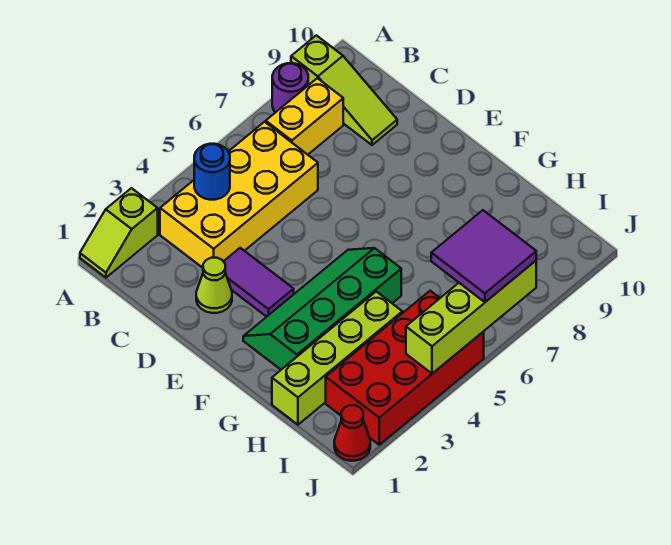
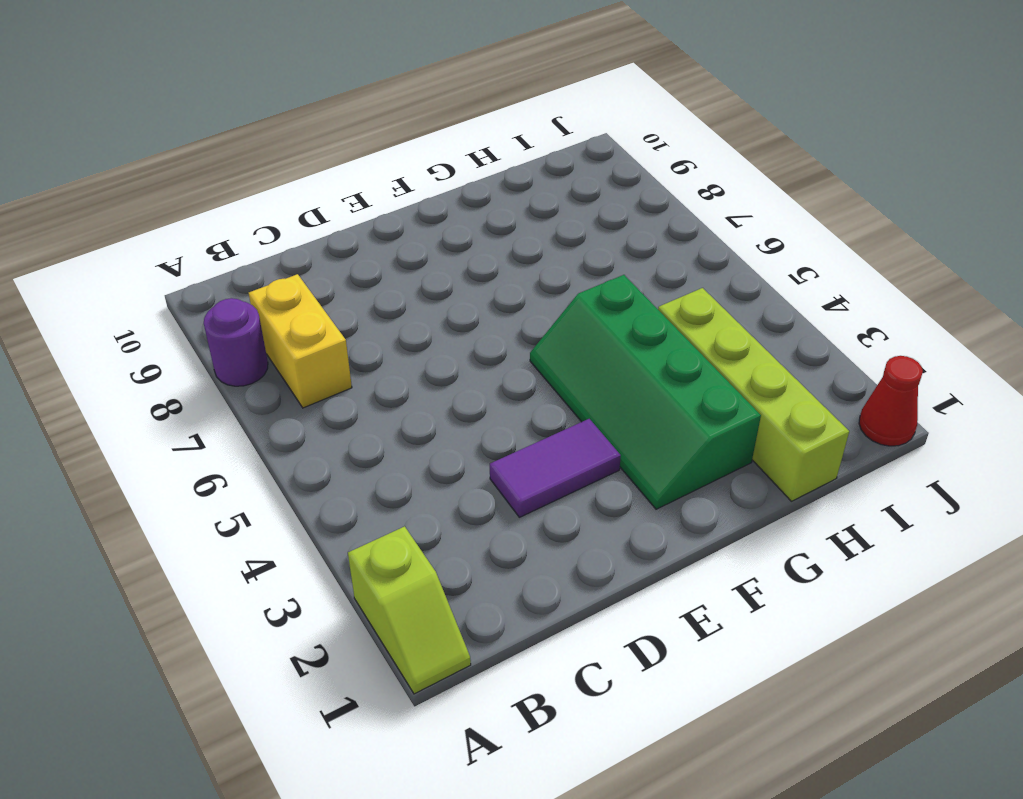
none -> lime slope A9:C9 level 1 top A
none -> yellow brick B3:C6 level 1
none -> lime cone D2 level 1

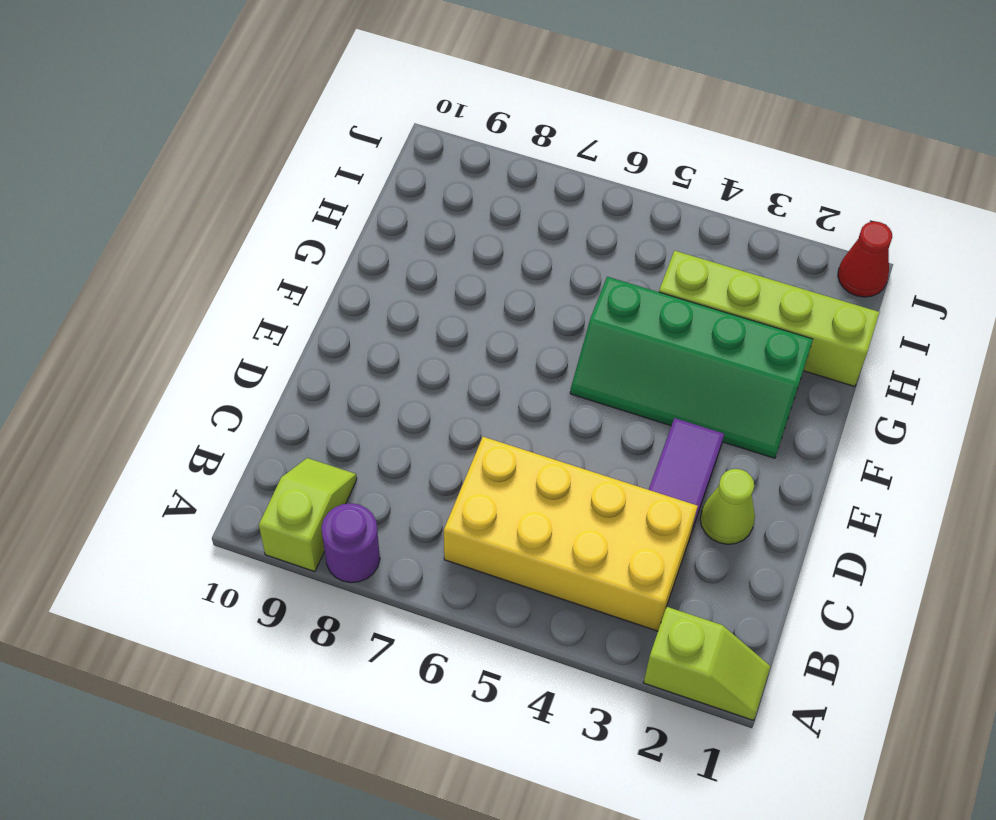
lime slope A9:B9 level 1 top A -> lime slope A9:C9 level 1 top A
none -> yellow brick B7:B8 level 1
none -> red brick I2:J5 level 1
none -> blue round brick B4 level 2

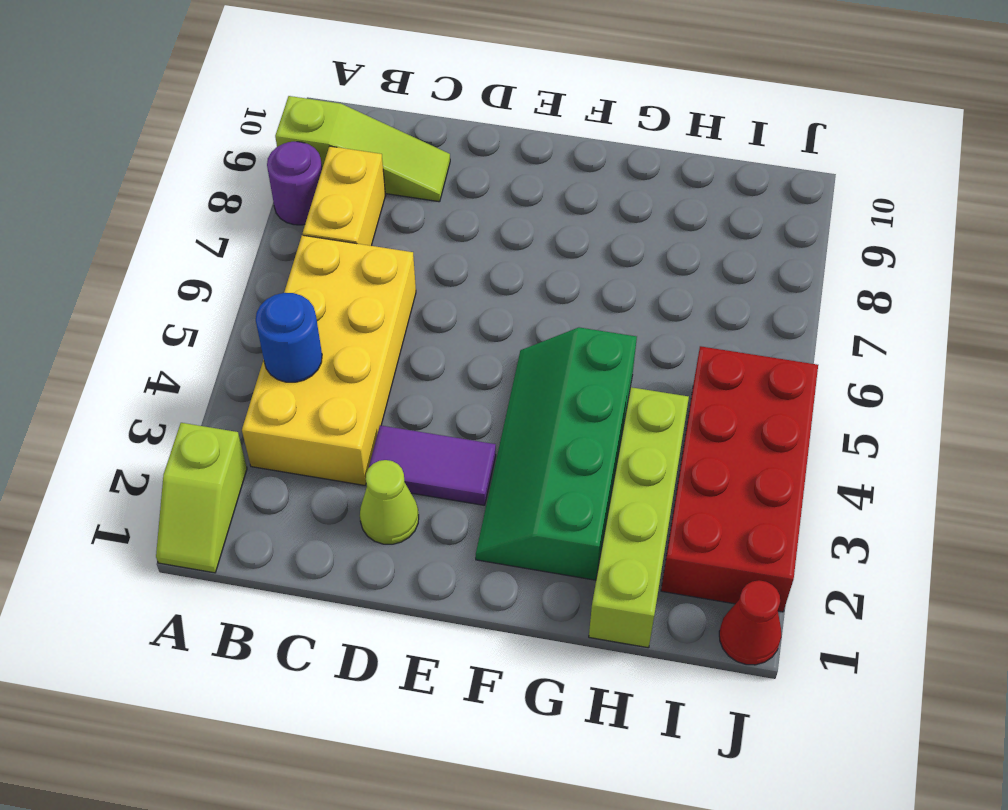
none -> lime brick J4:J7 level 2
none -> purple tile I6:J7 level 3

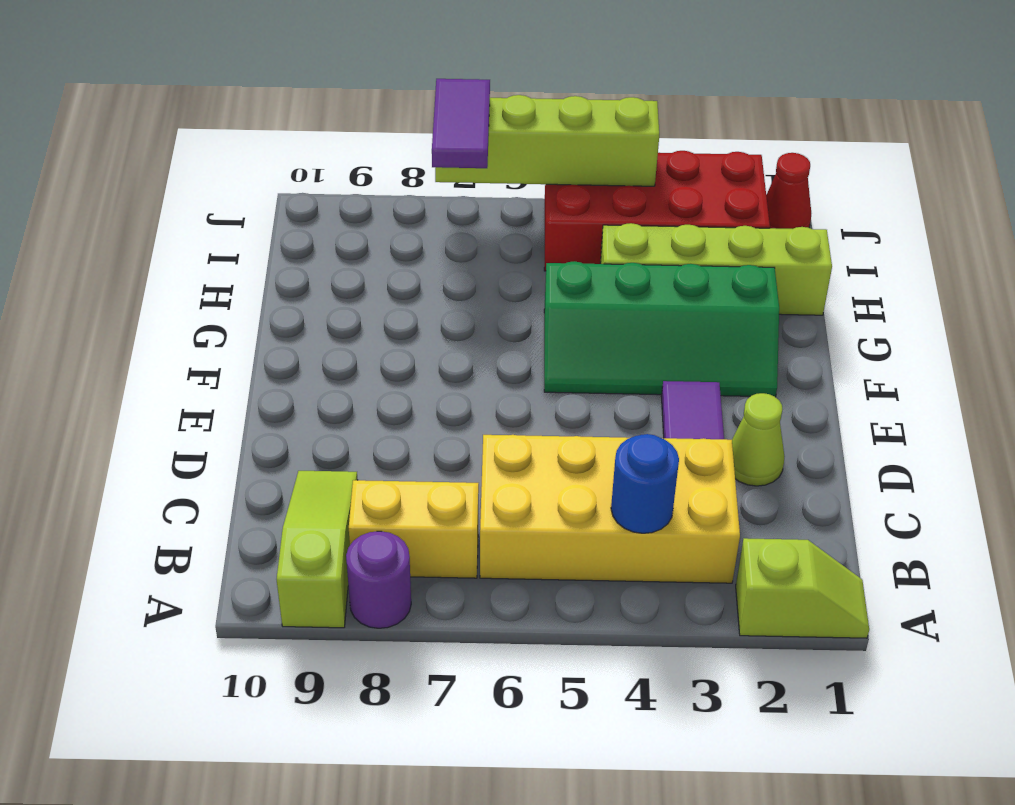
purple tile I7:J7 level 3 -> purple tile I6:J7 level 3

